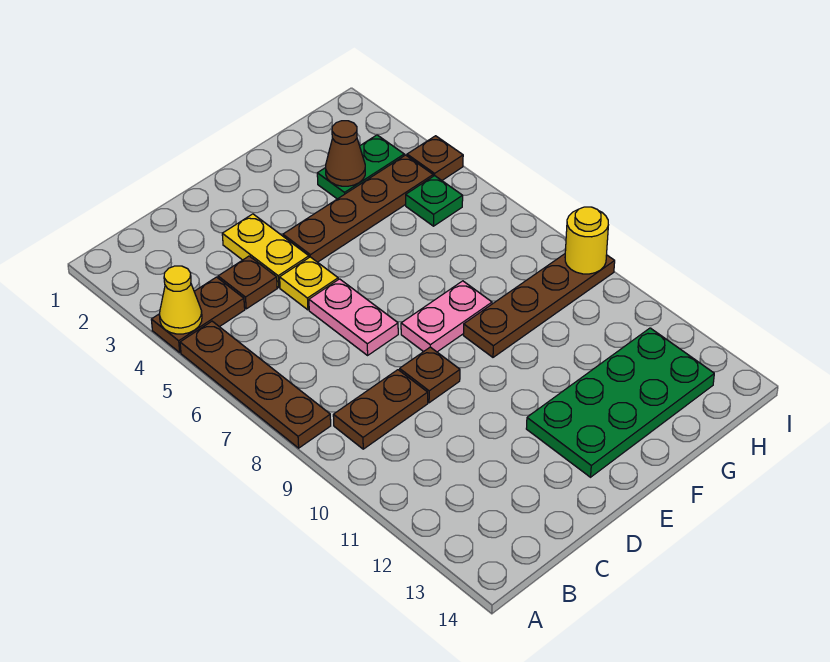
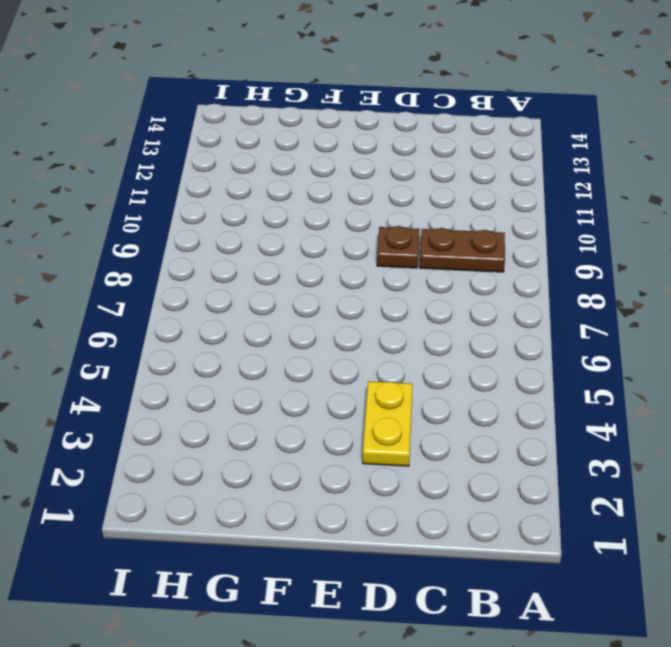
none -> brown plate A4:B4 level 1
none -> brown plate A5:A8 level 1
none -> brown plate C4 level 1

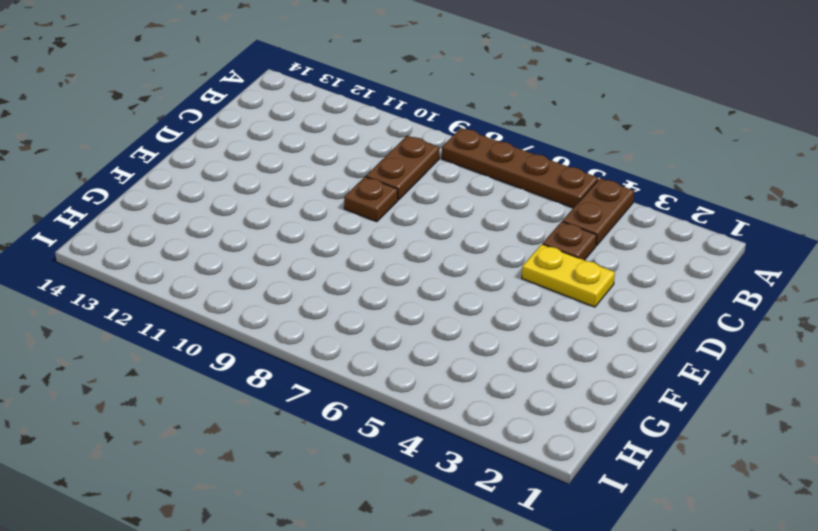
none -> yellow plate D5 level 1
none -> pink plate D6:D7 level 1
none -> brown plate E4:H4 level 1

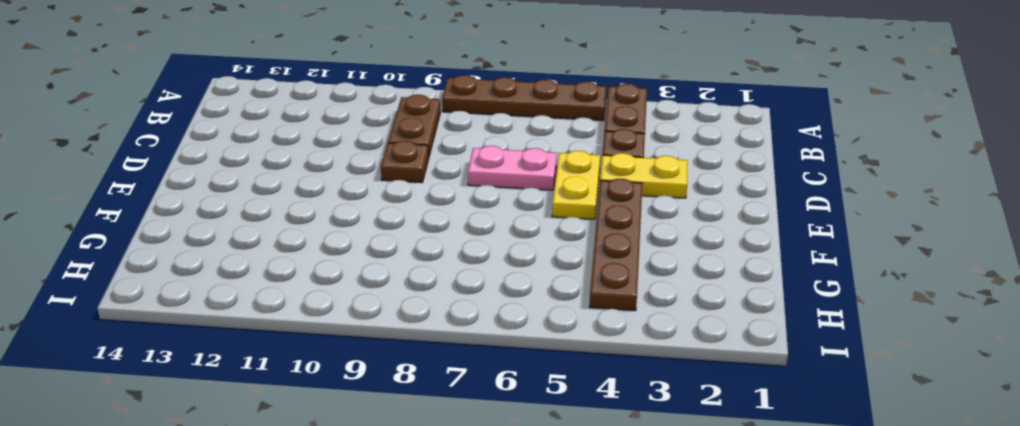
yellow plate D5:E5 level 1 -> yellow plate D5 level 1
none -> pink plate E8:F8 level 1
none -> green plate E12:H13 level 1
none -> brown plate F9:I9 level 1

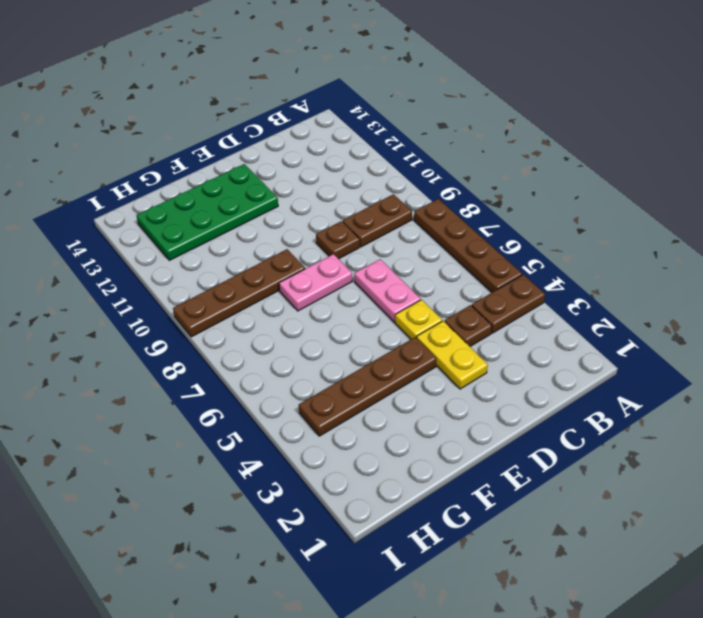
none -> green plate G3:H3 level 1
none -> green plate H5 level 1
none -> brown plate I4 level 1

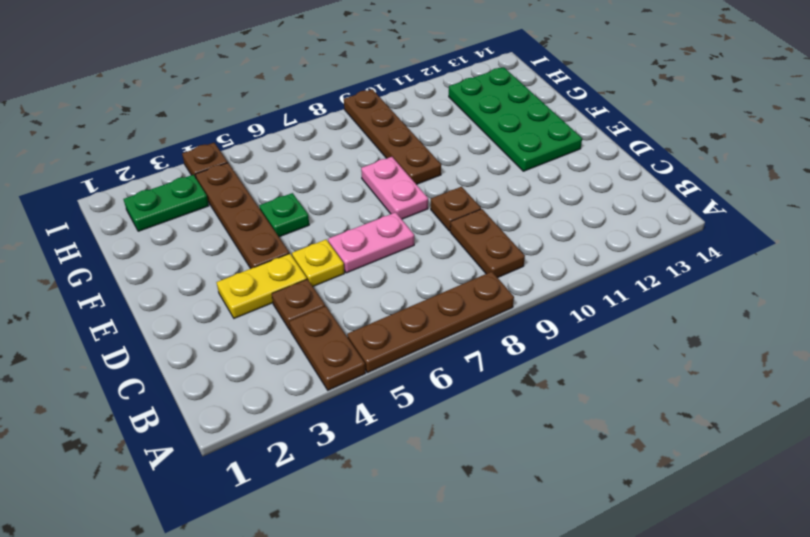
green plate F5 level 1 -> green plate H5 level 1
green plate H2:H3 level 1 -> green plate G3:H3 level 1
none -> yellow cone A4 level 2
none -> brown cone G3 level 2
none -> yellow round brick I9 level 2

